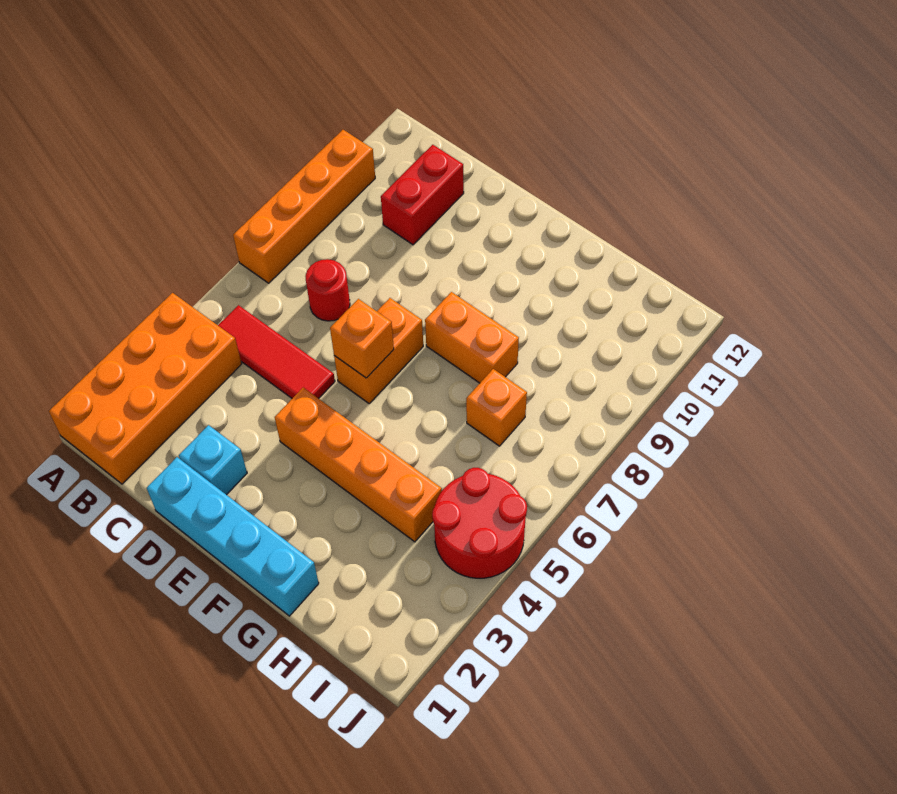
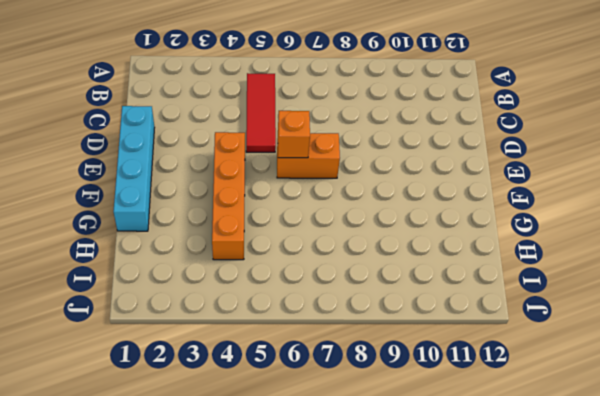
none -> orange brick A1:B4 level 1
none -> orange brick A7:A10 level 1
none -> red round brick C7 level 1

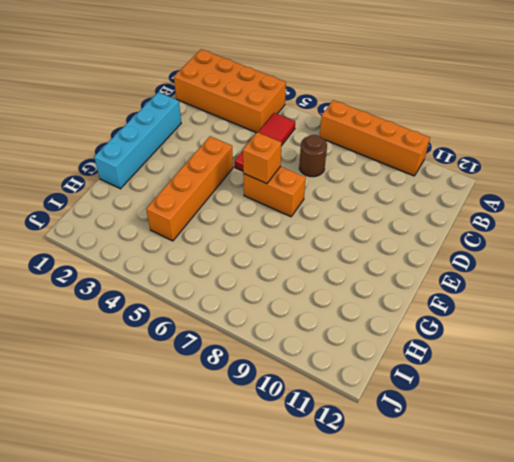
brown round brick C7 level 1 -> red round brick C7 level 1
none -> red brick C10:C11 level 1
none -> cyan brick D2 level 1
none -> orange brick F8:G8 level 1

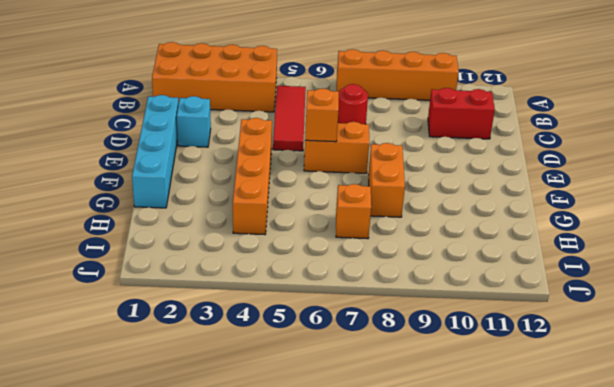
none -> red round brick I4:J5 level 1

